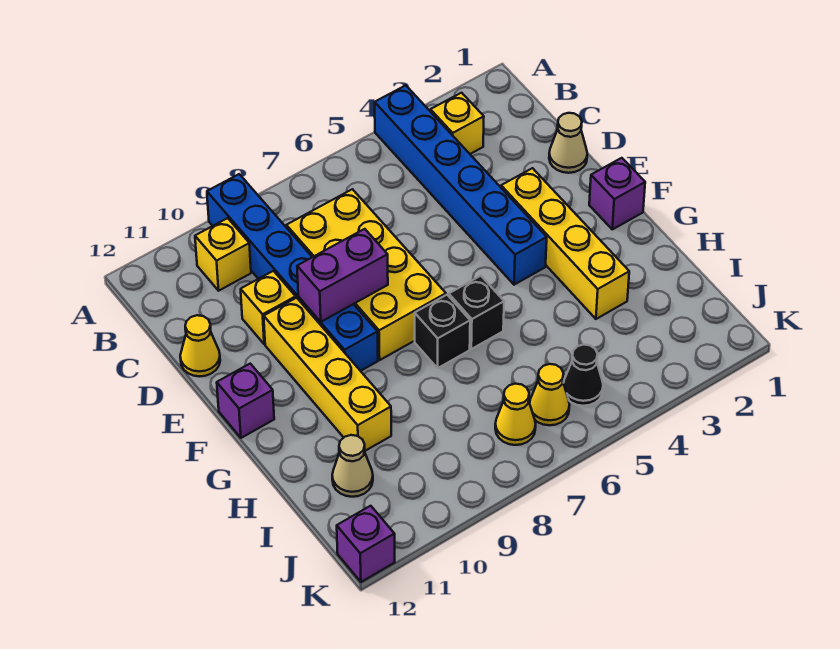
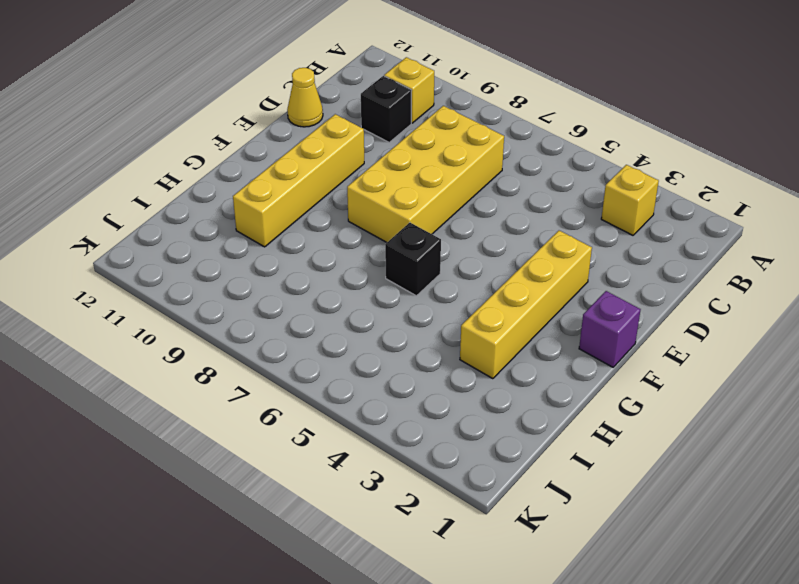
black brick C10 level 1 -> black brick G7 level 1
none -> blue brick A4:F4 level 1
none -> blue brick A9:F9 level 1
none -> tan cone D1 level 1

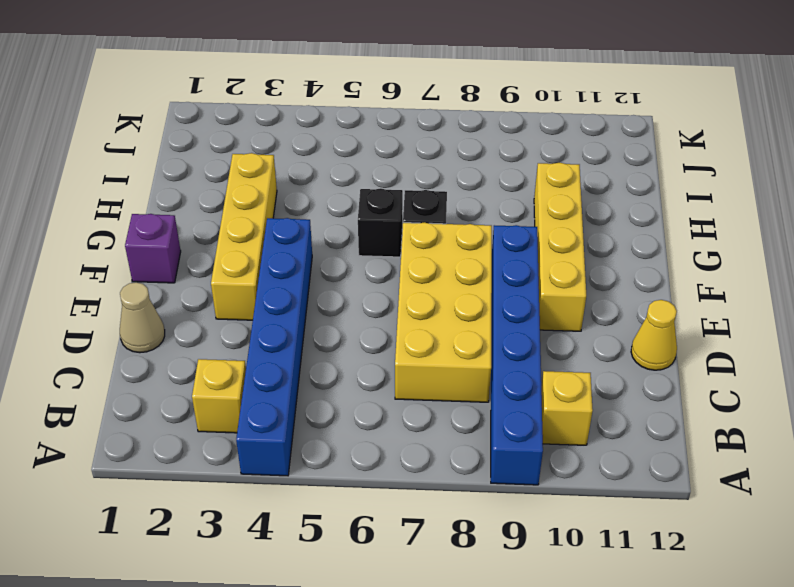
none -> yellow brick D10 level 1
none -> purple brick F12 level 1
none -> tan cone I11 level 1

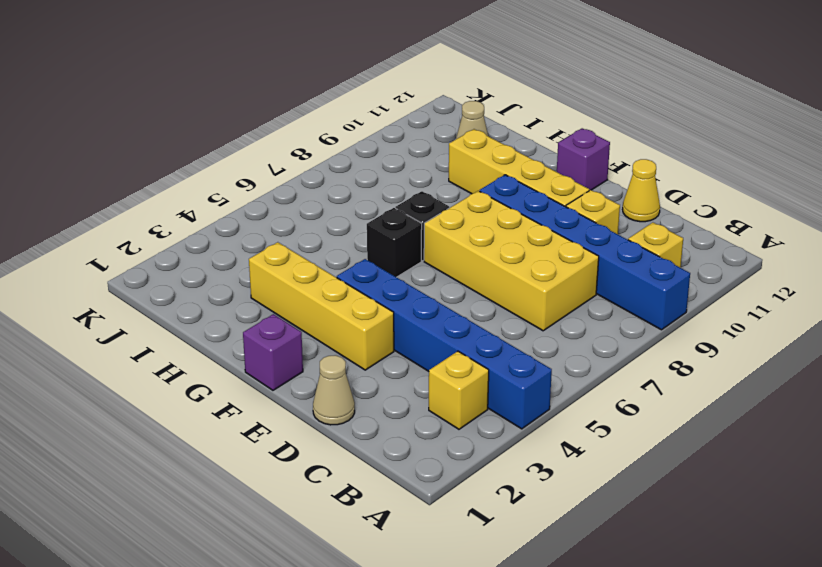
none -> black cone J5 level 1
none -> yellow cone J6 level 1
none -> yellow cone J7 level 1

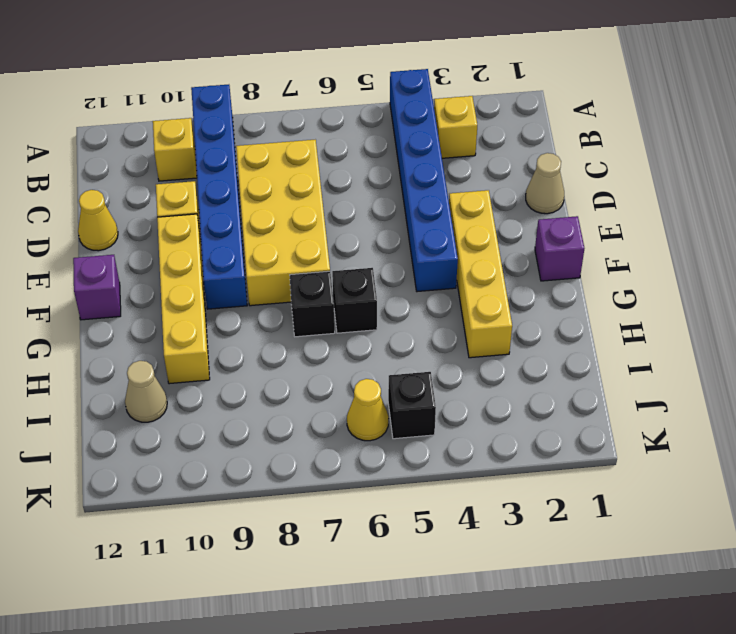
black brick J5 level 1 -> black cone J5 level 1
none -> yellow cone J7 level 1
none -> purple brick K12 level 1
none -> purple brick E8:E9 level 2

